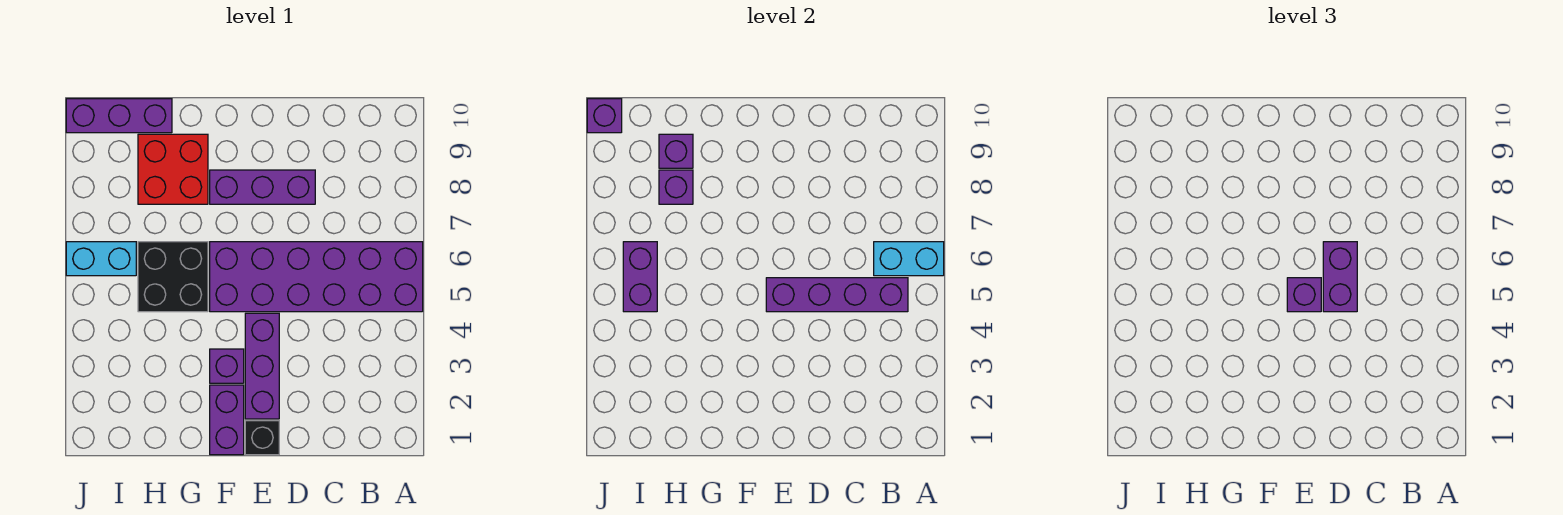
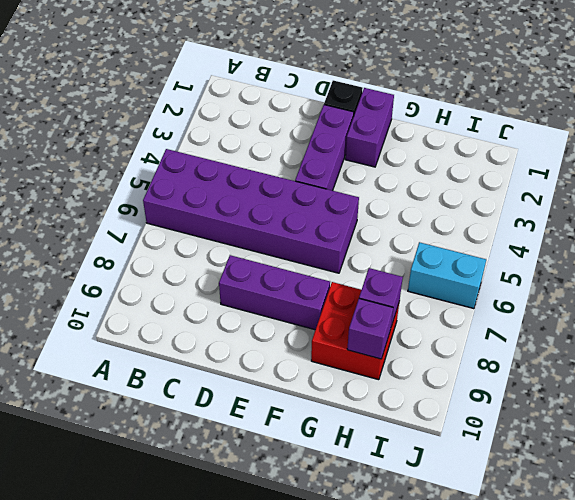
none -> purple brick F3 level 1
none -> black brick G5:H6 level 1
none -> purple brick H10:J10 level 1

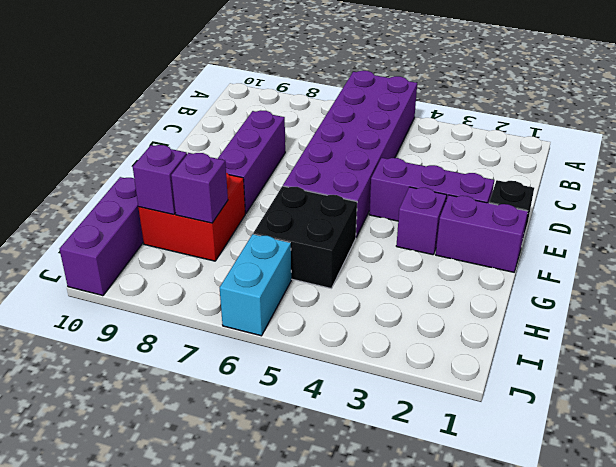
none -> cyan brick A6:B6 level 2
none -> purple brick B5:E5 level 2
none -> purple brick I5:I6 level 2

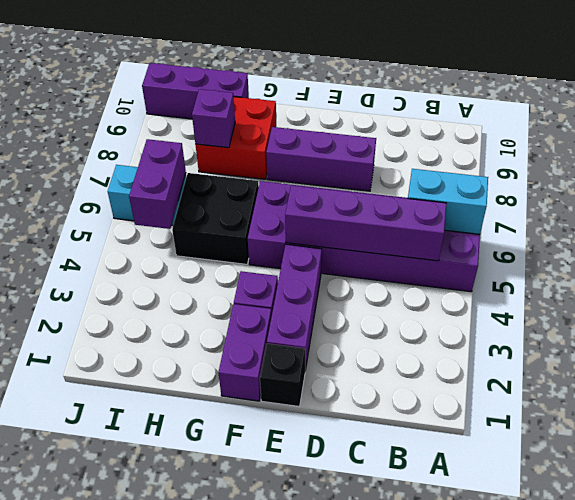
none -> purple brick H9 level 2
none -> purple brick J10 level 2
none -> purple brick D5:D6 level 3

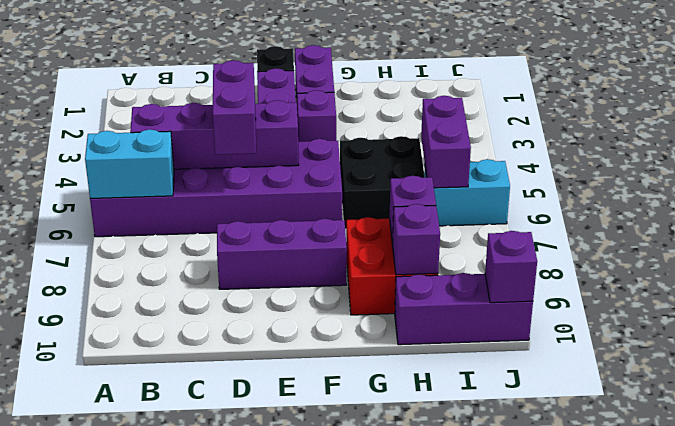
none -> purple brick E5 level 3

